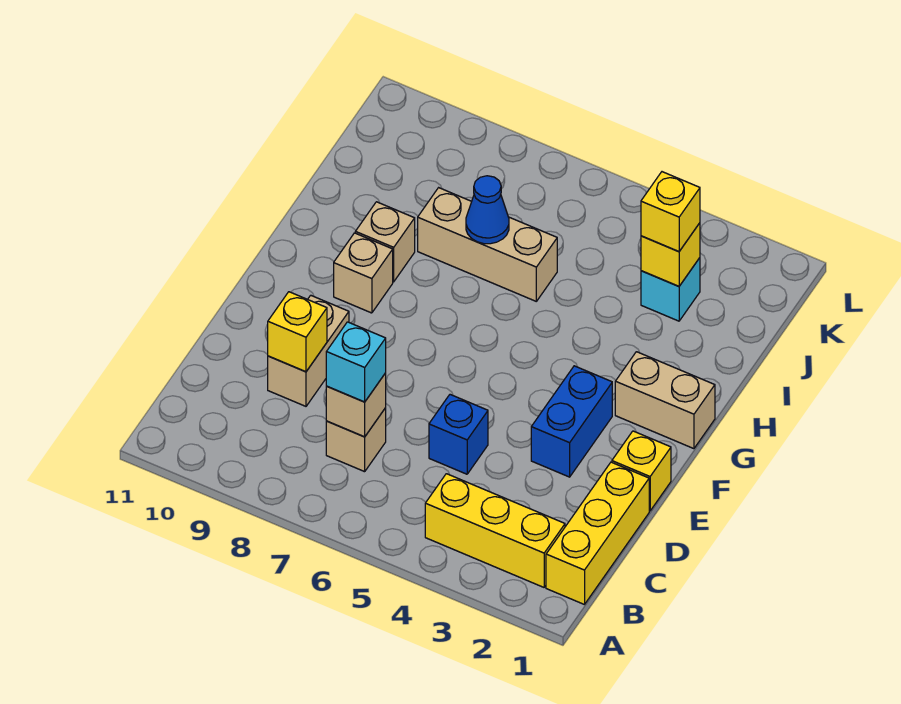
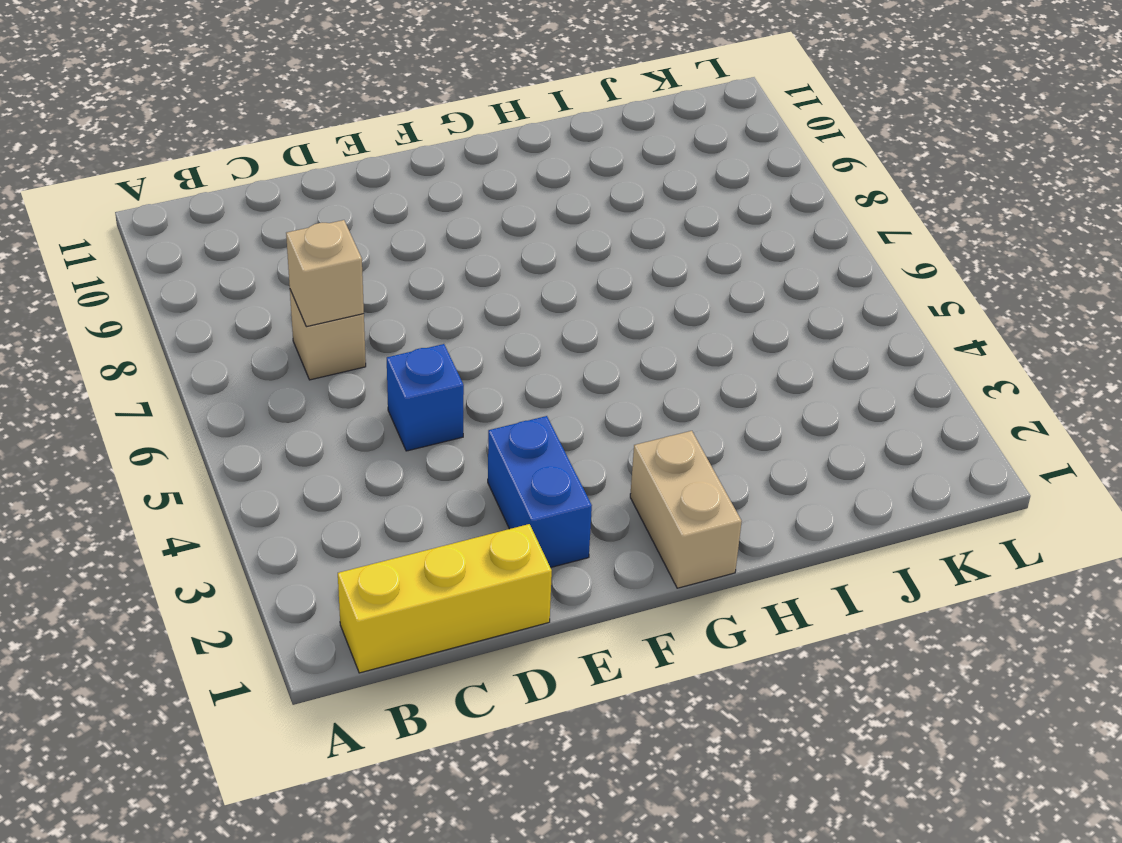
blue brick E2:E3 level 1 -> blue brick E3:F3 level 1
none -> yellow brick B2:B4 level 1
none -> tan brick D9:E9 level 1
none -> yellow brick E1 level 1

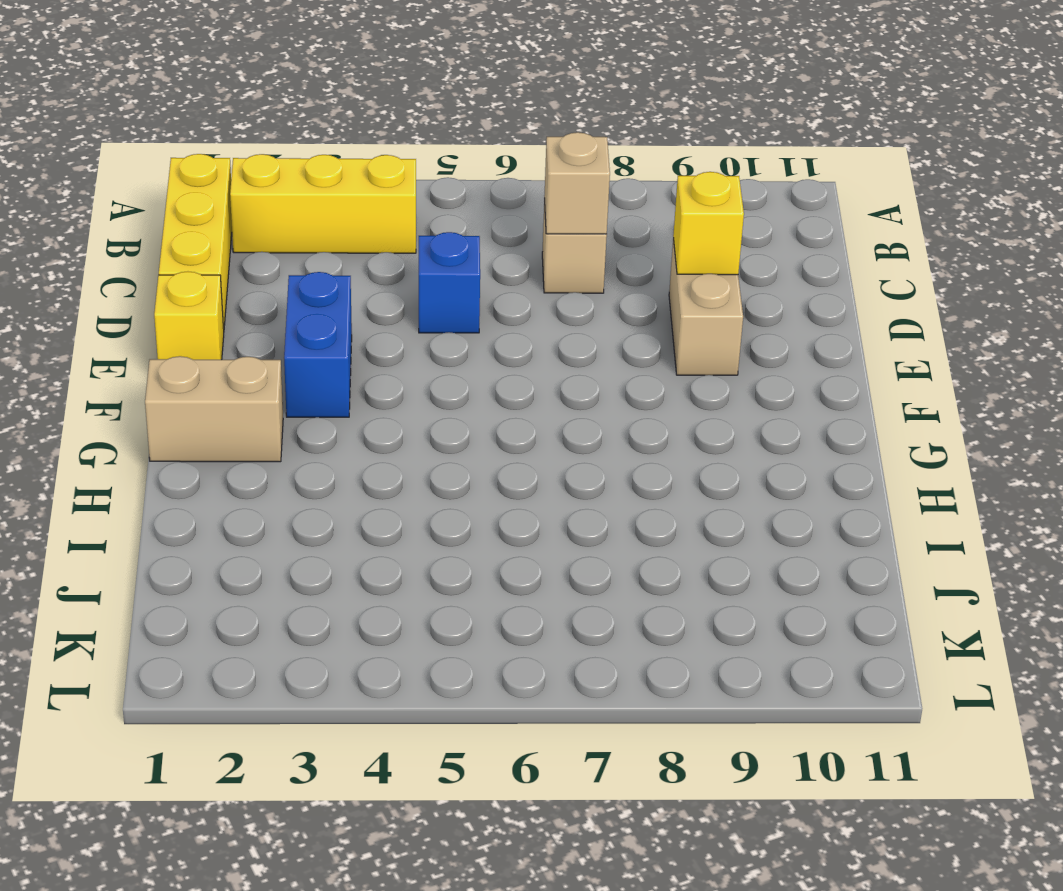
none -> tan brick G9 level 1
none -> tan brick H9 level 1
none -> tan brick I6:I8 level 1

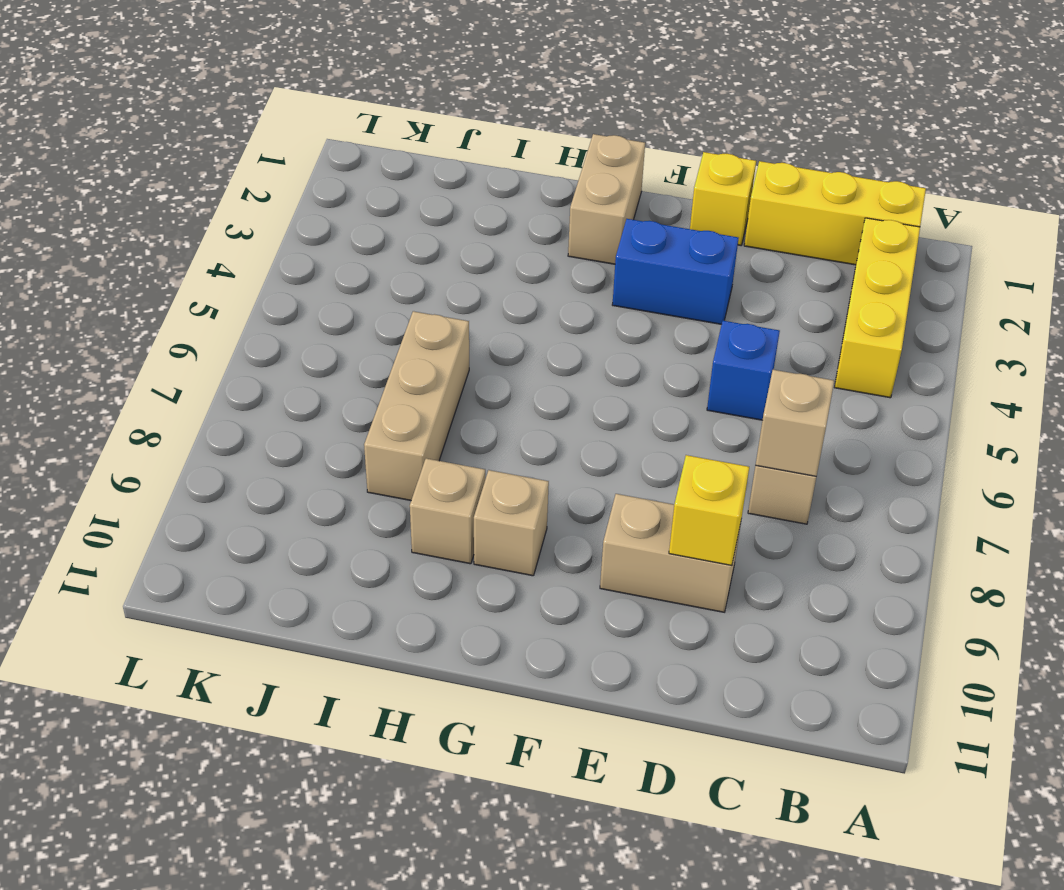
none -> cyan brick J3 level 1
none -> blue cone I7 level 2
none -> yellow brick J3 level 2

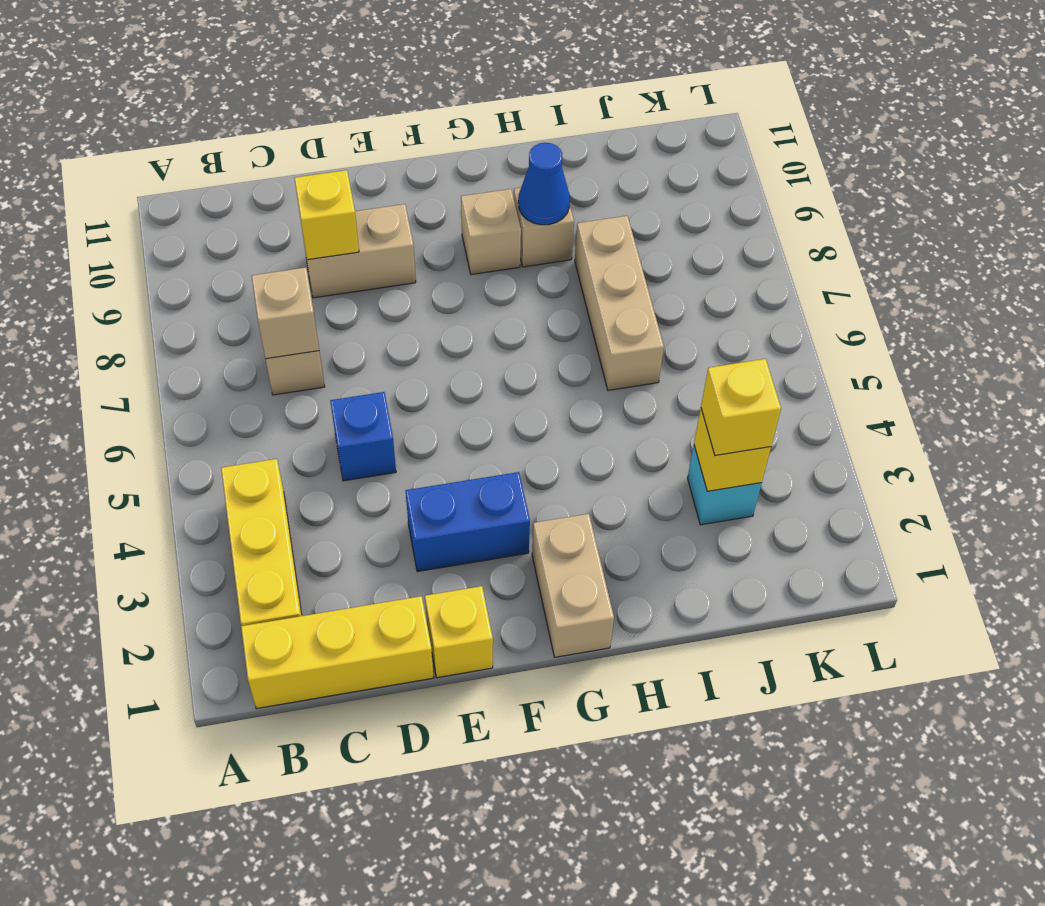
blue cone H9 level 2 -> blue cone I7 level 2
none -> cyan brick C7 level 3

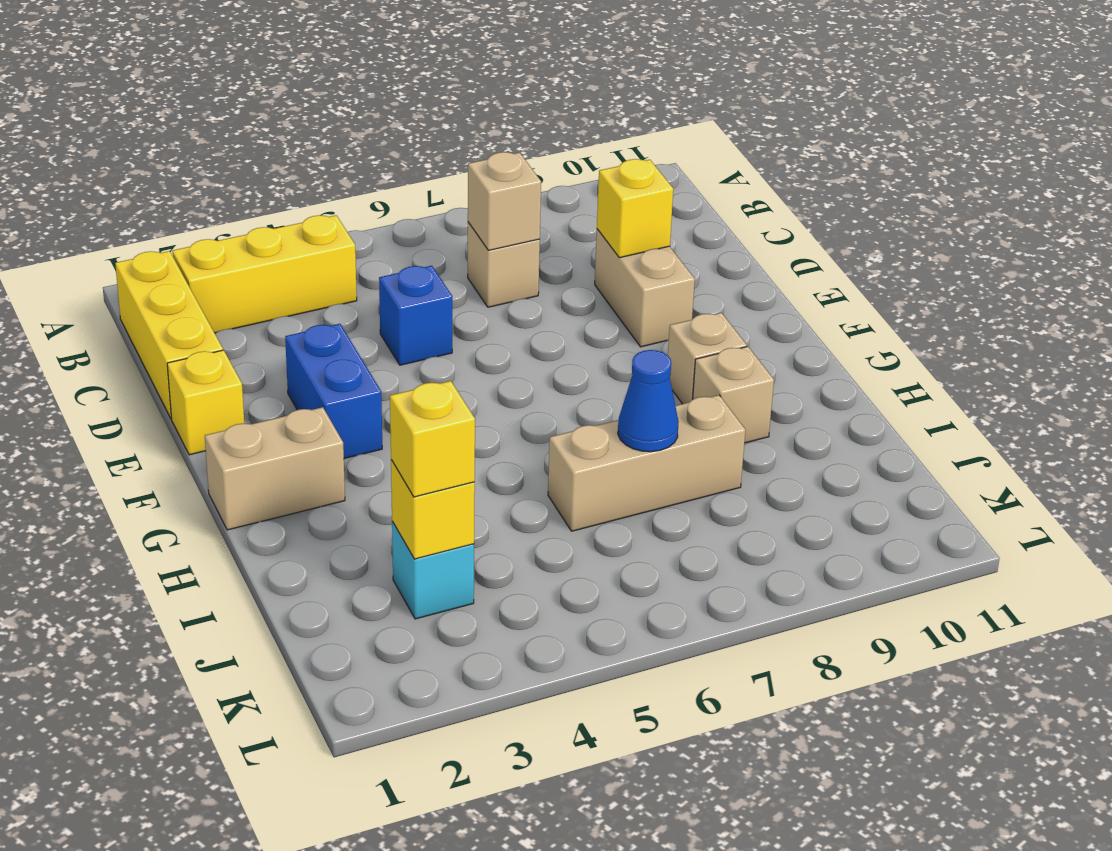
none -> cyan brick C7 level 3

